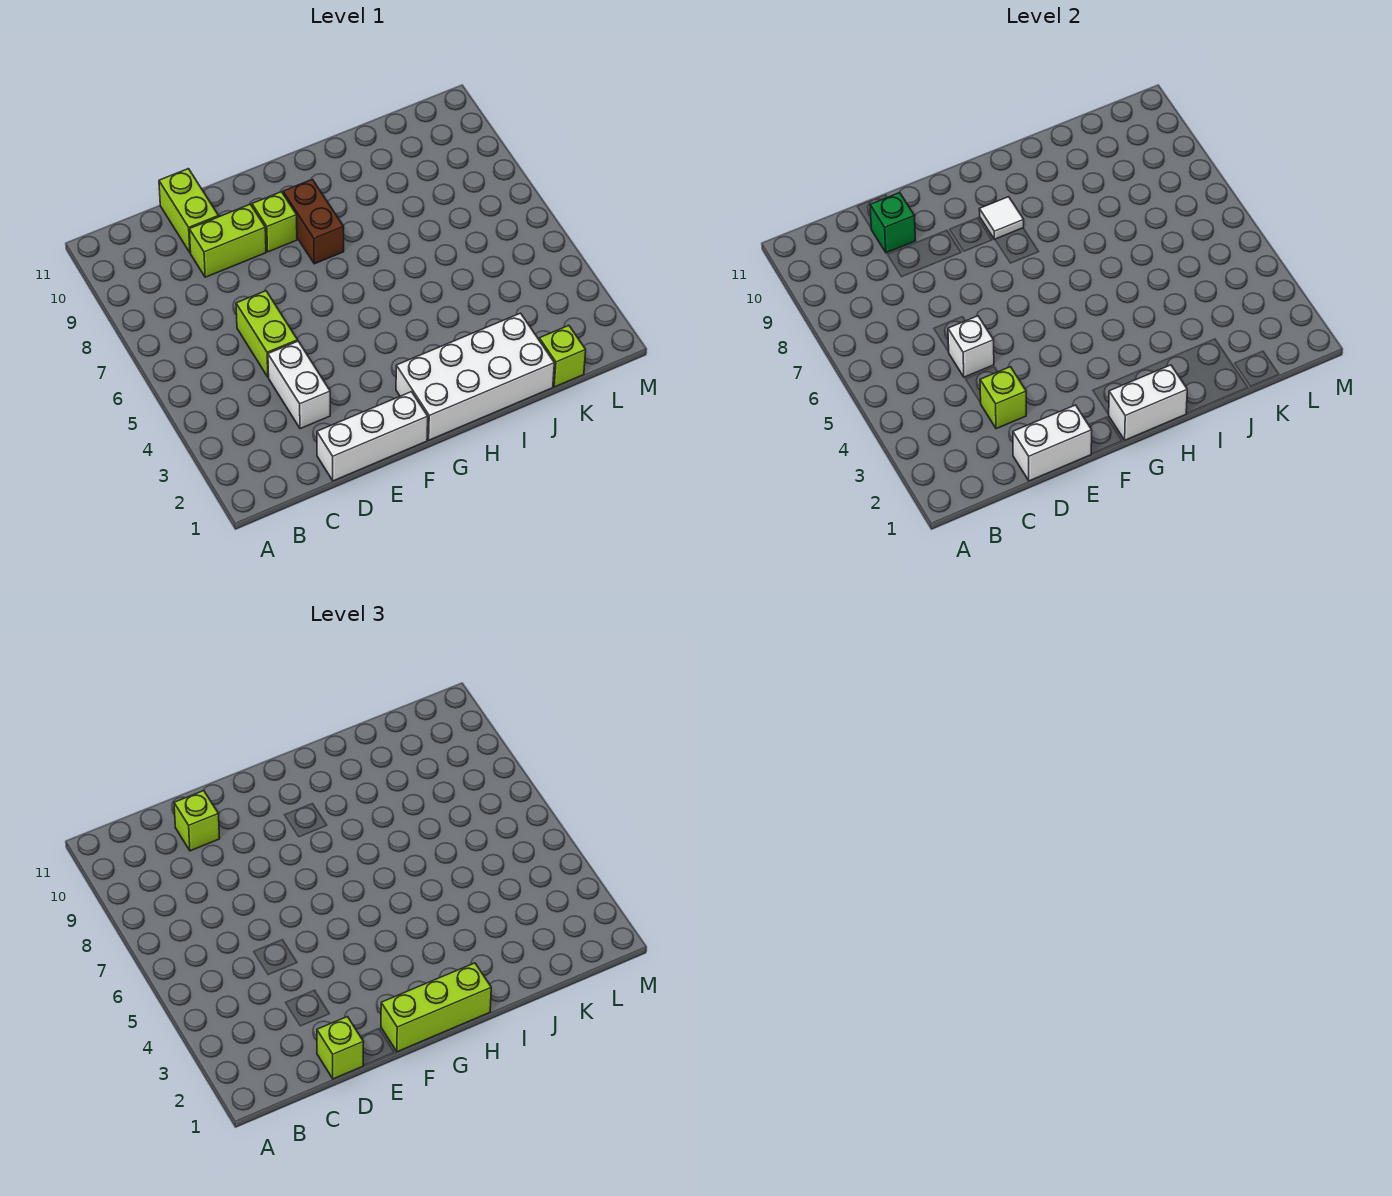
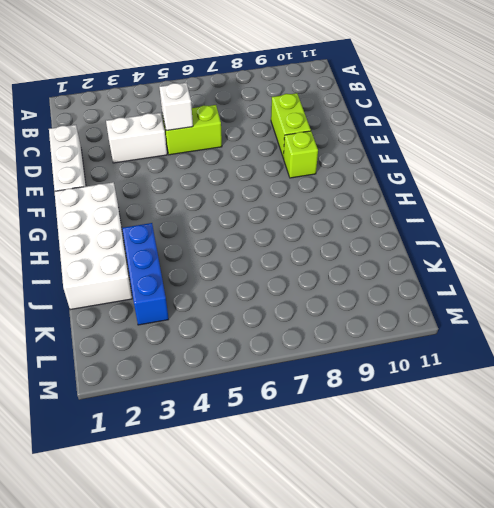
blue brick I3:K3 level 1 -> none
none -> lime brick D10:D11 level 1
none -> brown brick G8:G9 level 1
none -> lime brick K1 level 1

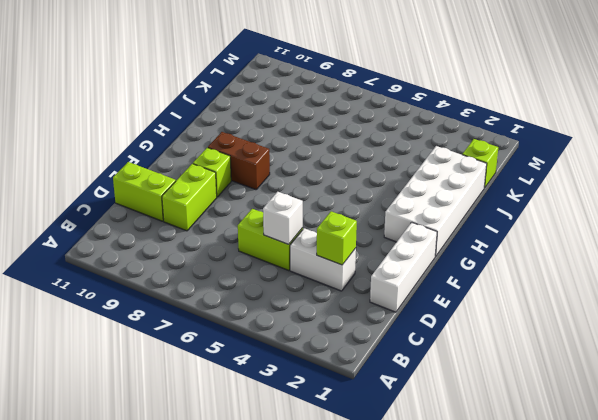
none -> white brick D1:E1 level 2
none -> green brick D10 level 2
none -> white brick G1:H1 level 2

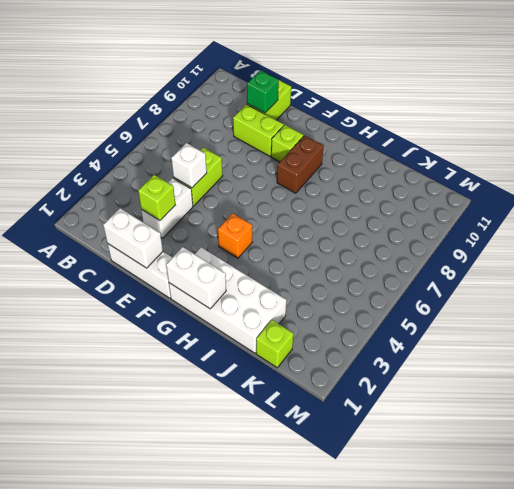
orange brick G4 level 1 -> none
none -> white tile G9 level 2
none -> lime brick D1 level 3
none -> lime brick D10 level 3

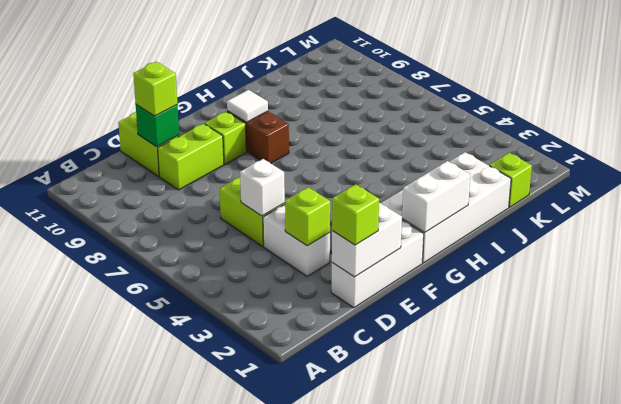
none -> lime brick F1:H1 level 3

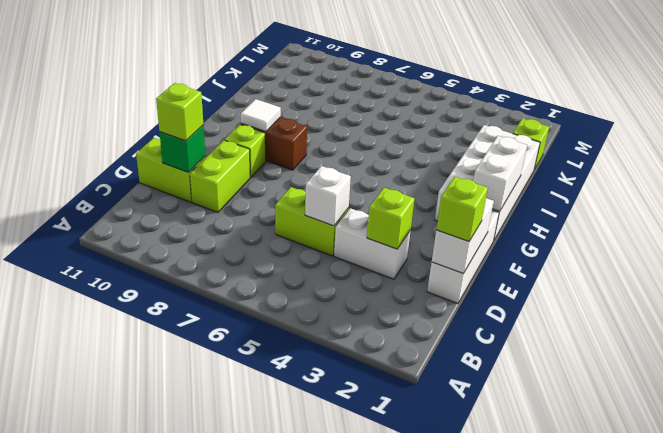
none -> lime brick F1:H1 level 3

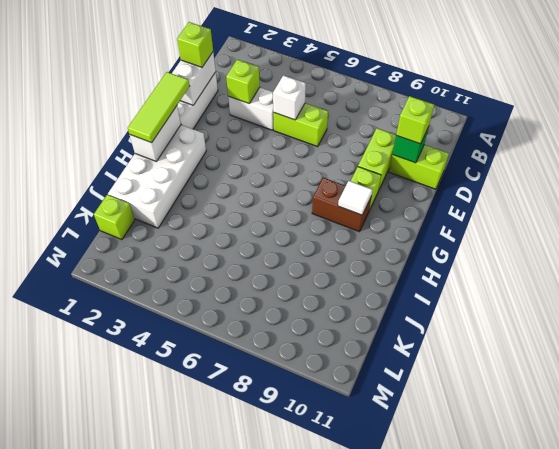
lime tile F1:H1 level 3 -> lime brick F1:H1 level 3

